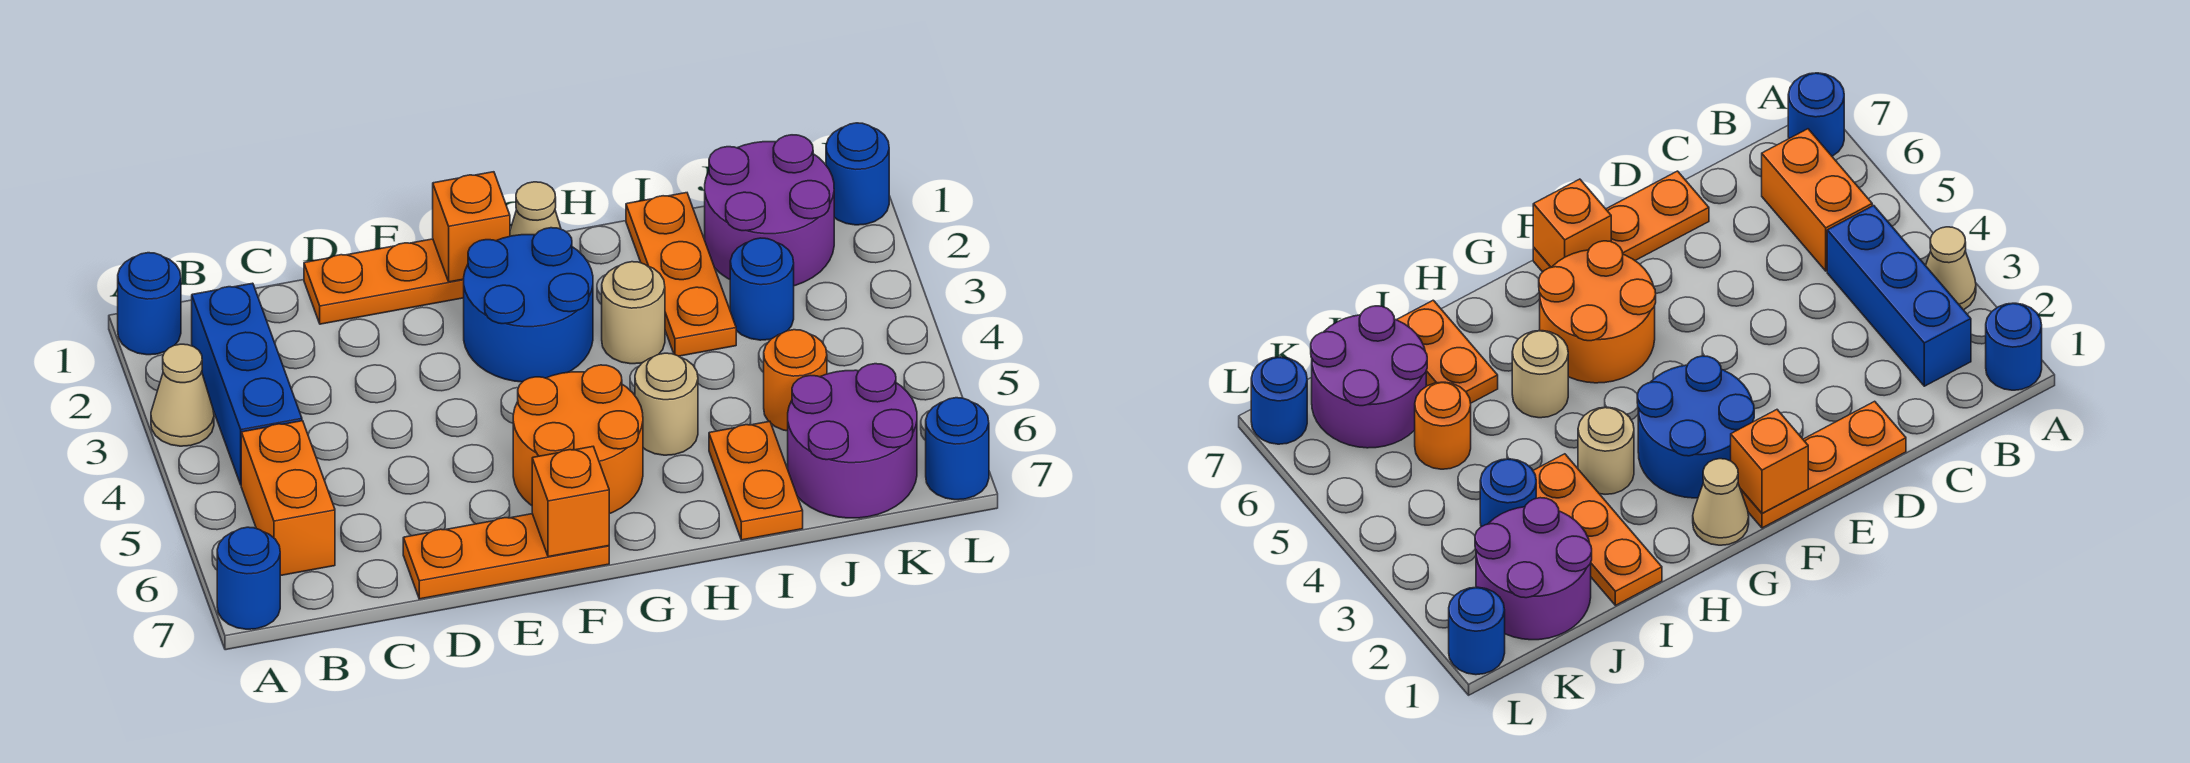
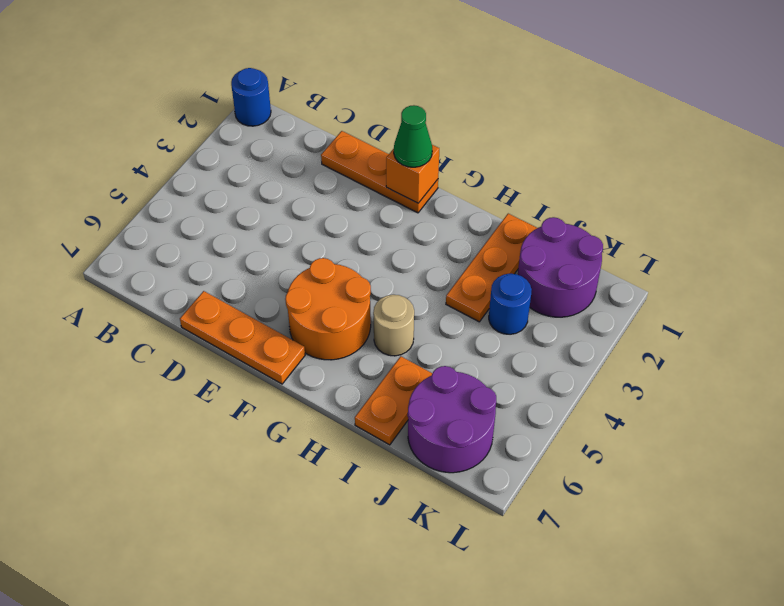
green cone F1 level 3 -> none
none -> tan cone A3 level 1
none -> blue round brick A7 level 1
none -> blue brick B2:B4 level 1

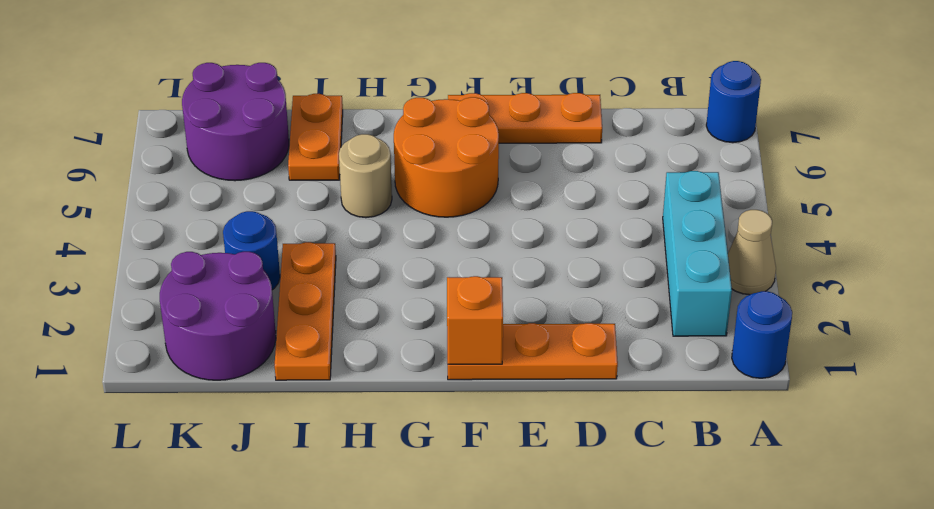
cyan brick B2:B4 level 1 -> blue brick B2:B4 level 1
none -> orange brick B5:B6 level 1
none -> blue round brick F2:G3 level 1
none -> tan cone G1 level 1

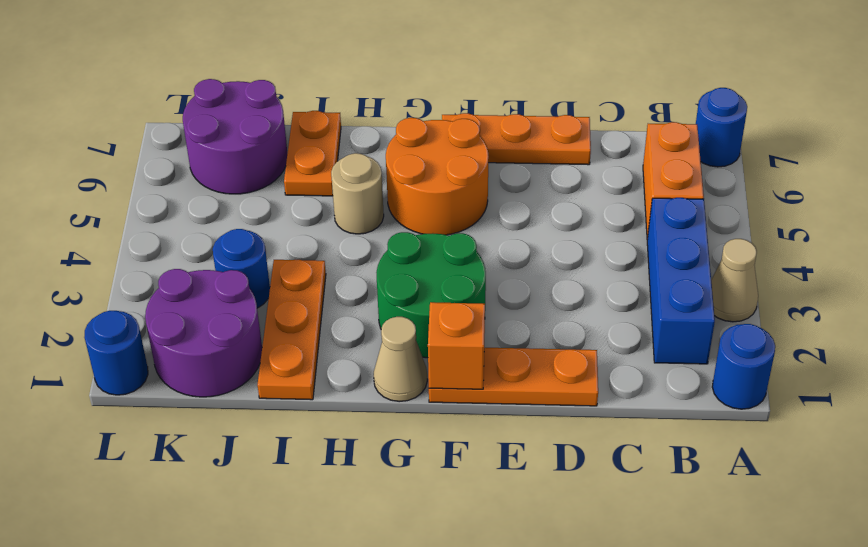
green round brick F2:G3 level 1 -> blue round brick F2:G3 level 1
none -> tan round brick H3 level 1
none -> orange round brick J5 level 1
none -> blue round brick L7 level 1

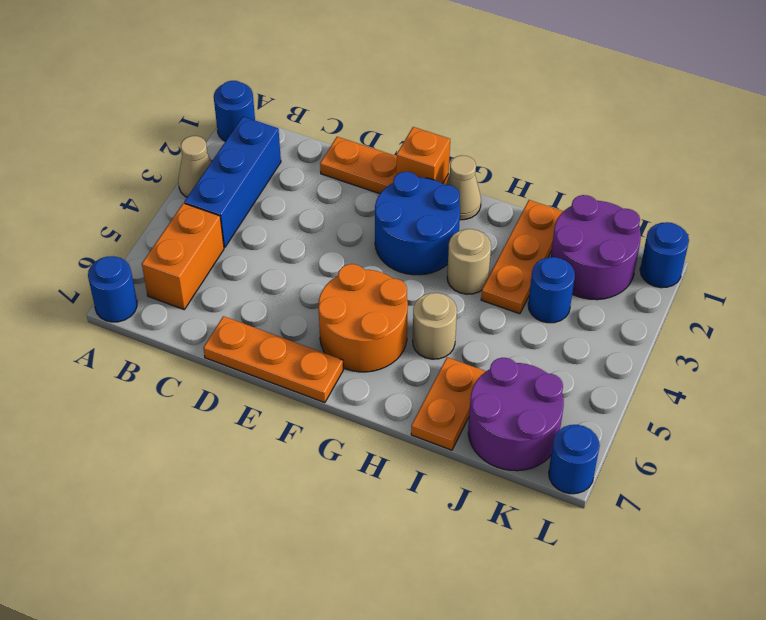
none -> orange round brick J5 level 1
none -> orange brick F7 level 2

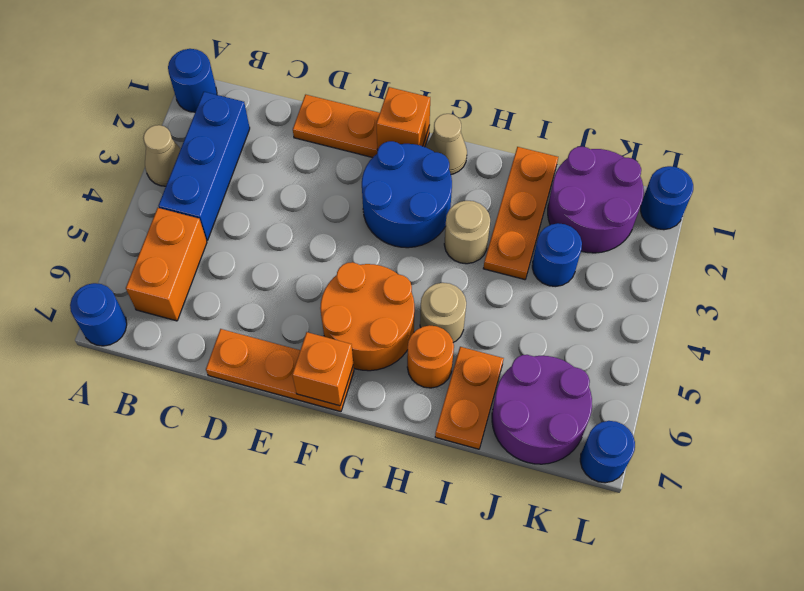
orange round brick H6 level 1 -> orange round brick J5 level 1

